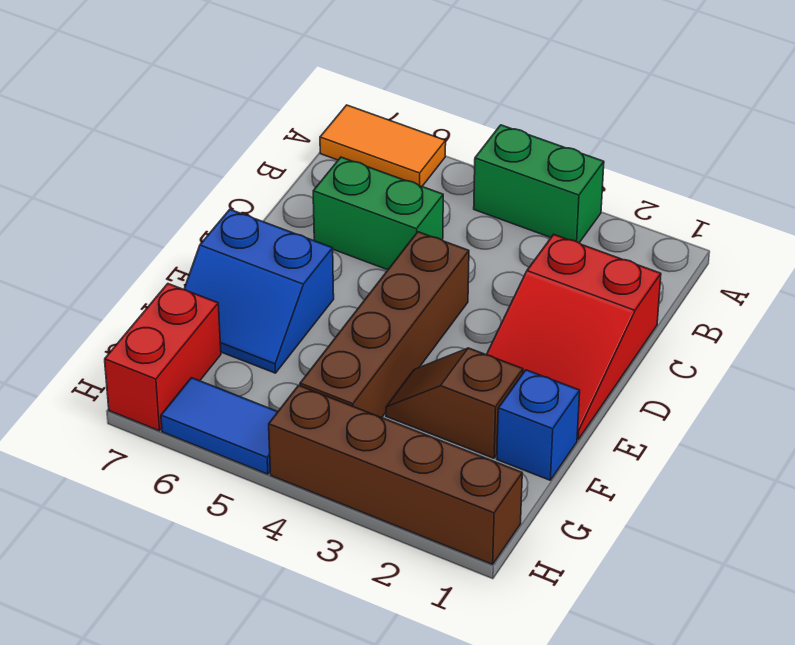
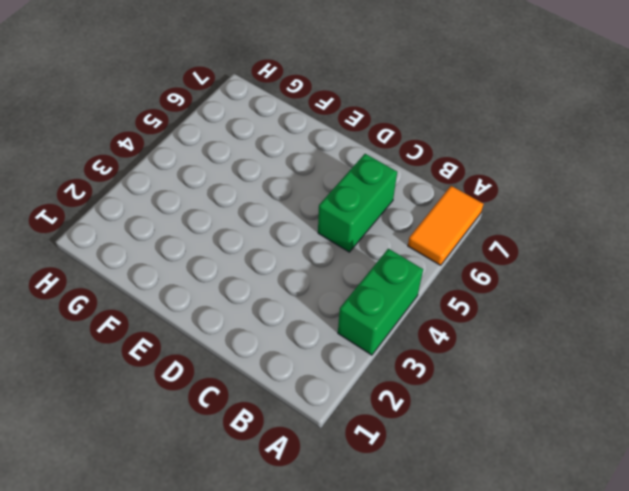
none -> red slope C1:E2 level 1 top C
none -> brown brick D4:G4 level 1

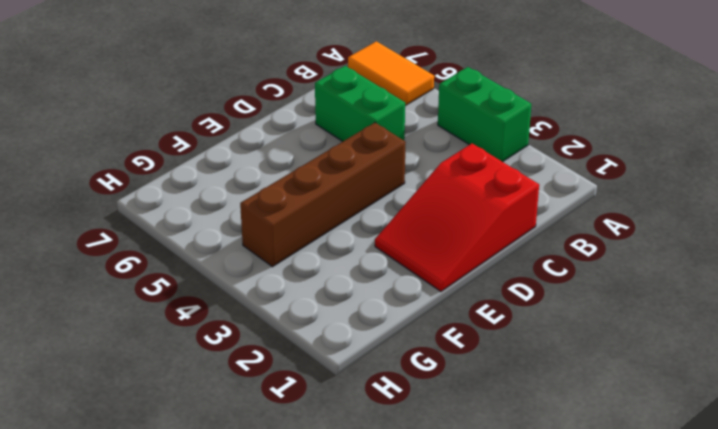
none -> blue slope E6:F7 level 1 top E
none -> blue brick F1 level 1

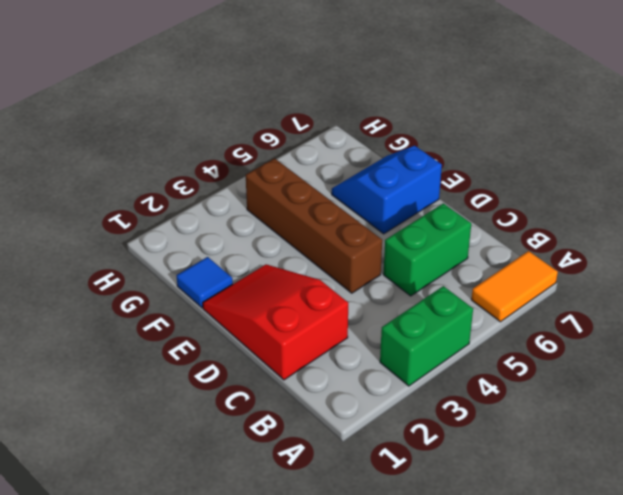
blue tile F1 level 1 -> blue brick F1 level 1
none -> brown slope F2:F3 level 1 top 2
none -> red brick G7:H7 level 1

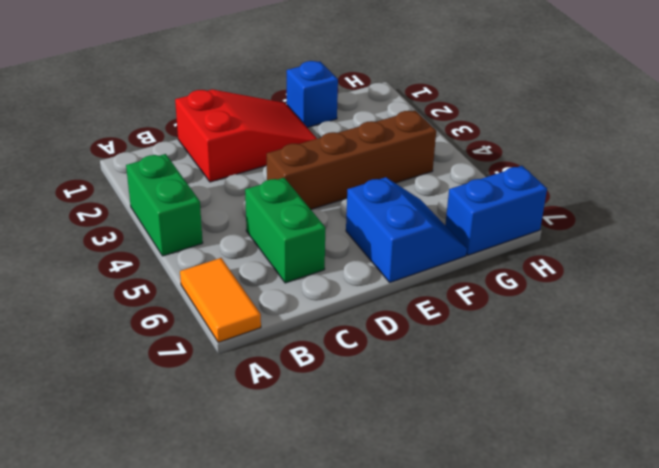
blue brick G7:H7 level 1 -> red brick G7:H7 level 1
none -> brown slope F2:F3 level 1 top 2
none -> brown brick H1:H4 level 1

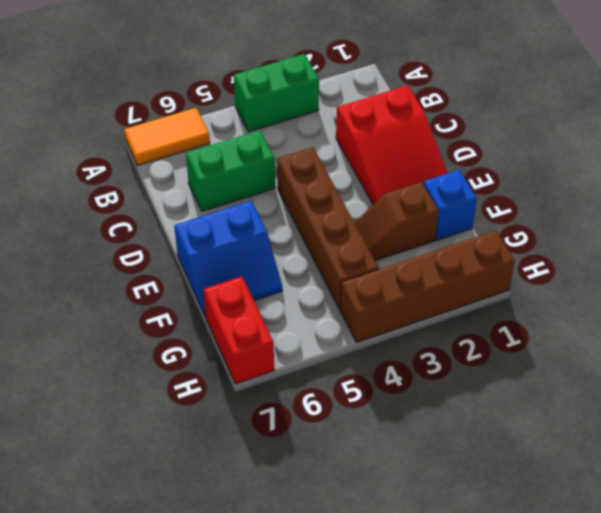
none -> blue tile H5:H6 level 1

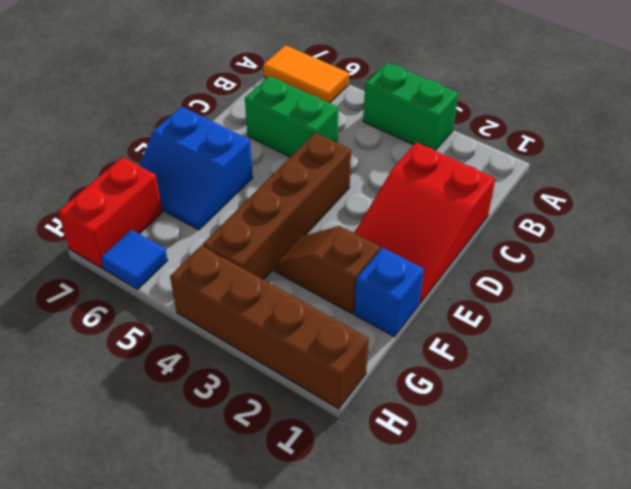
blue tile H6 level 1 -> blue tile H5:H6 level 1

